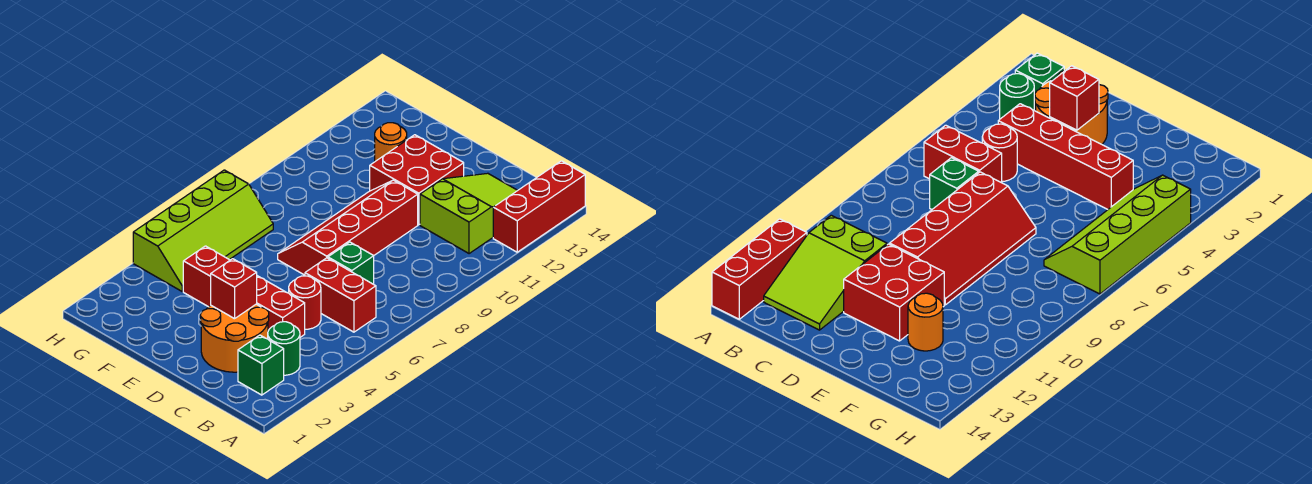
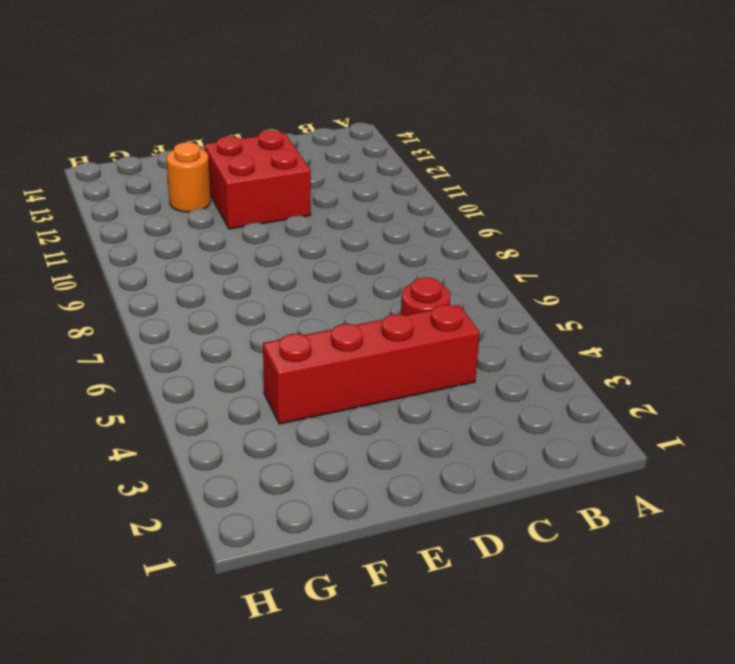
none -> red brick A12:A14 level 1
none -> green brick B2 level 1
none -> green round brick B3 level 1

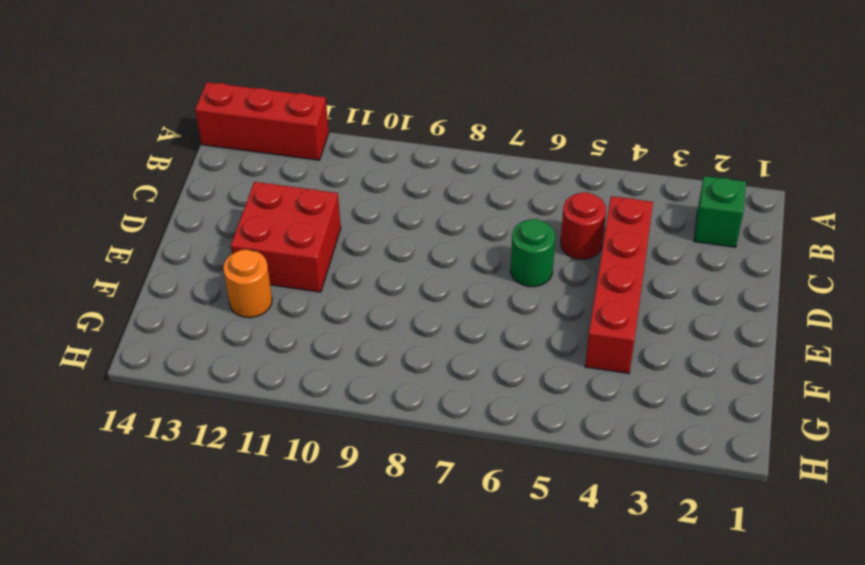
green round brick D6 level 1 -> green round brick B3 level 1
none -> red brick B6:C6 level 1
none -> lime slope B11:C13 level 1 top 11
none -> orange round brick C2:D3 level 1

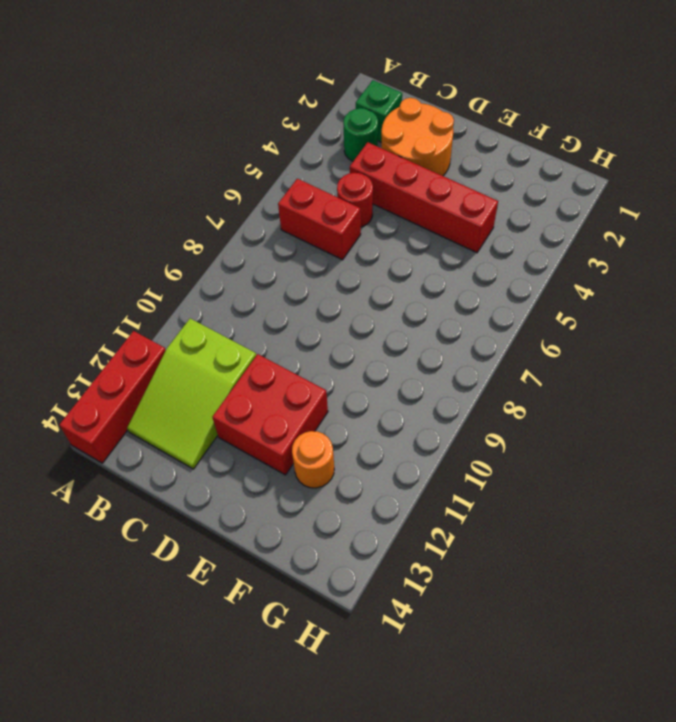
none -> green brick C7 level 1
none -> red slope D7:E10 level 1 top D
none -> lime slope G4:H7 level 1 top H

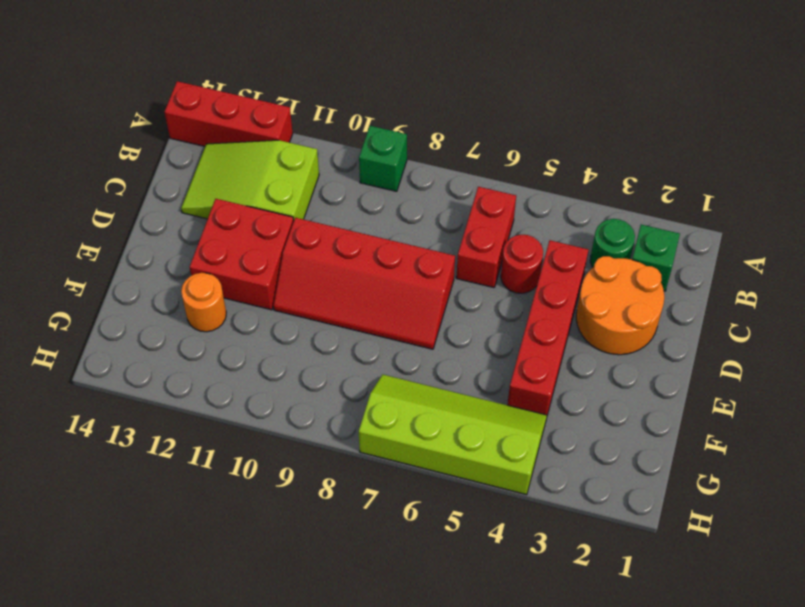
green brick A9 level 1 -> green brick C7 level 1
none -> red brick D3 level 2

